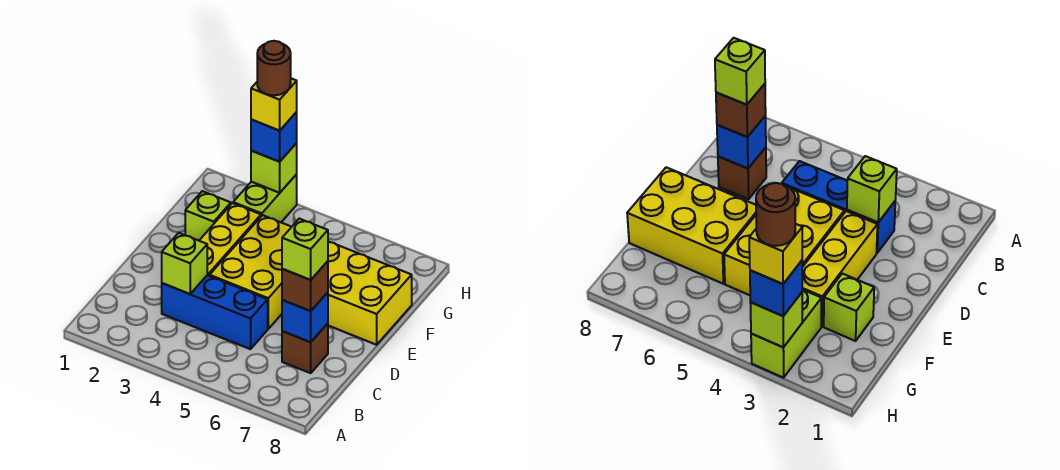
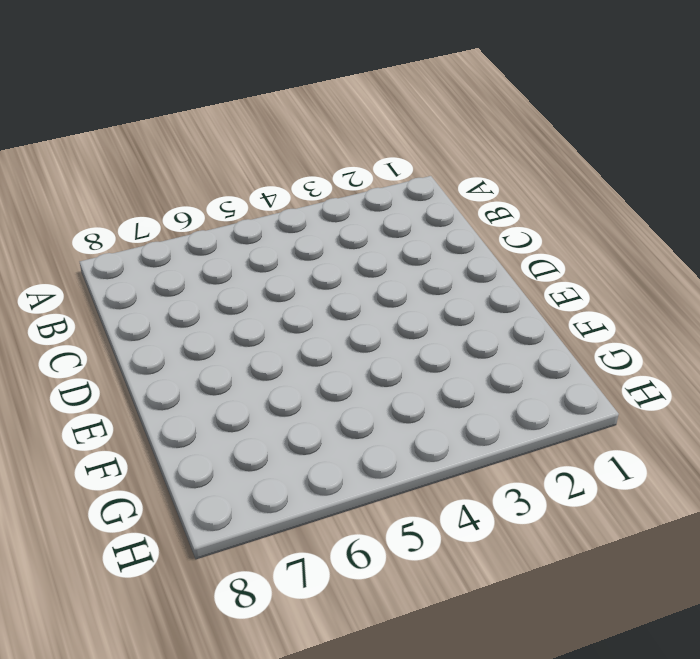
none -> blue brick C3:C5 level 1
none -> brown brick C7 level 1
none -> yellow brick D3:F3 level 1

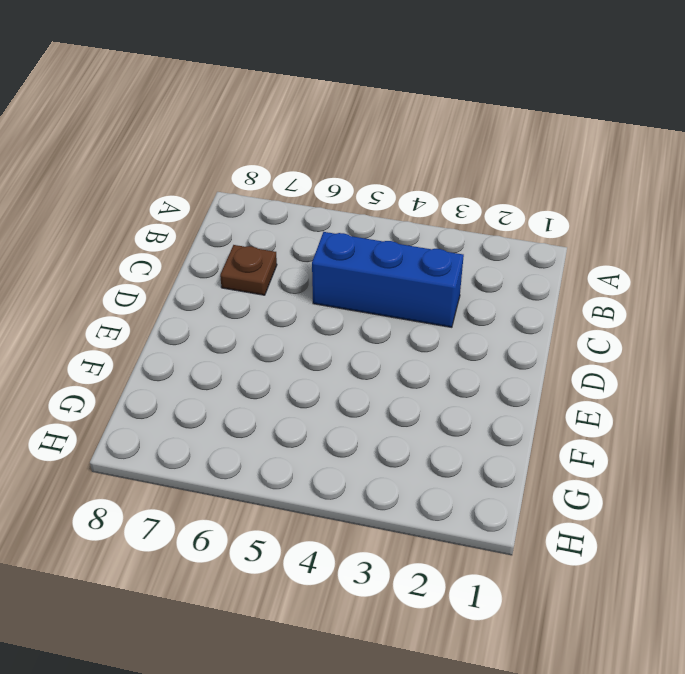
brown plate C7 level 1 -> brown brick C7 level 1
none -> yellow brick D3:F3 level 1
none -> yellow brick D4:F5 level 1
none -> yellow brick E6:F8 level 1

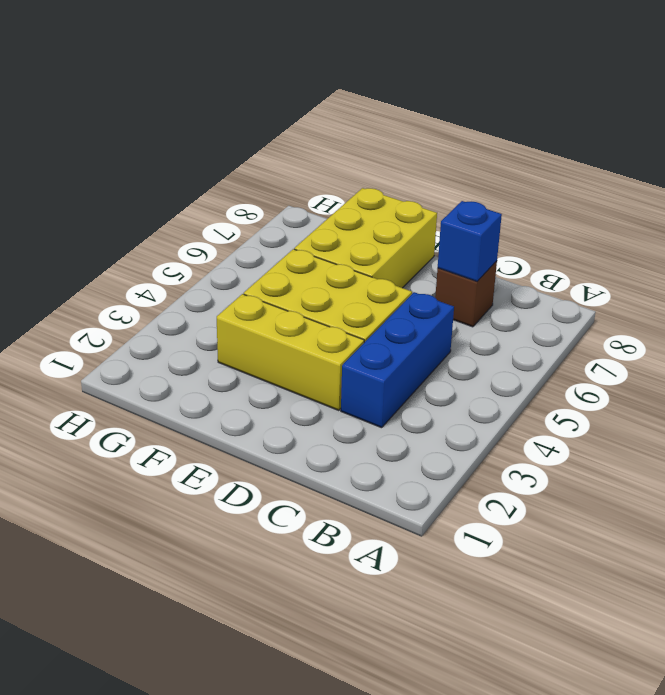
none -> lime brick F2 level 1
none -> lime brick G3:H3 level 1
none -> lime brick C3 level 2

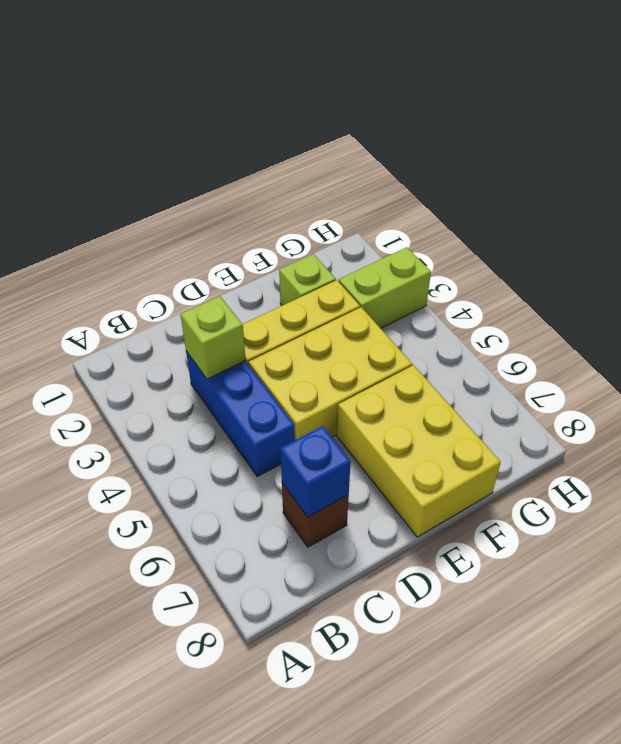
none -> lime brick H3 level 2
none -> brown brick C7 level 3
none -> blue brick H3 level 3

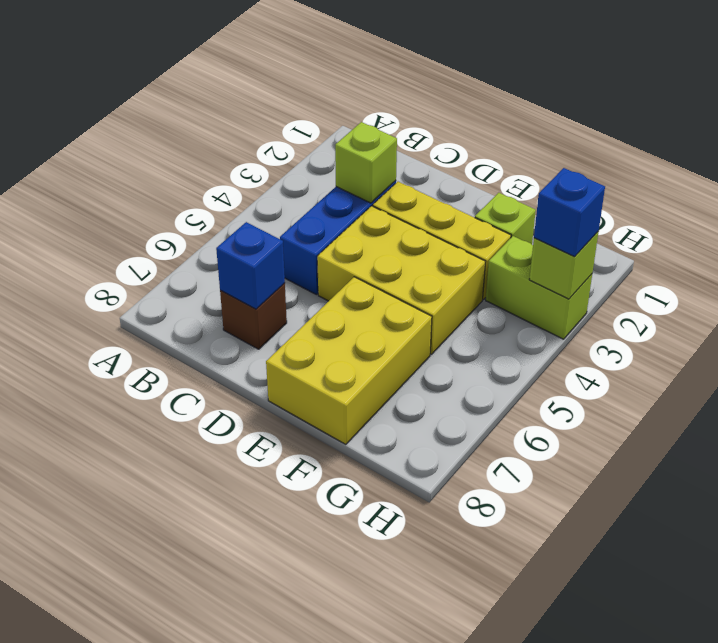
none -> brown brick C7 level 3
none -> lime brick C7 level 4
none -> yellow brick H3 level 4

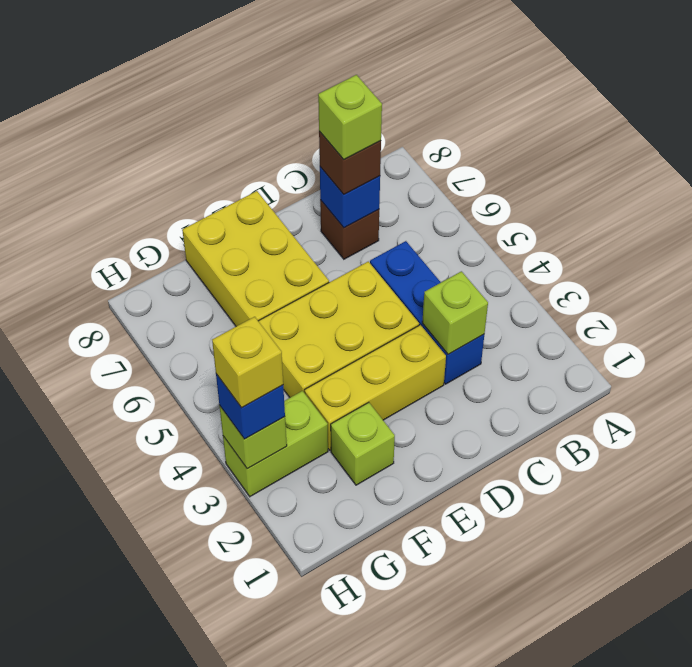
none -> brown round brick H3 level 5

